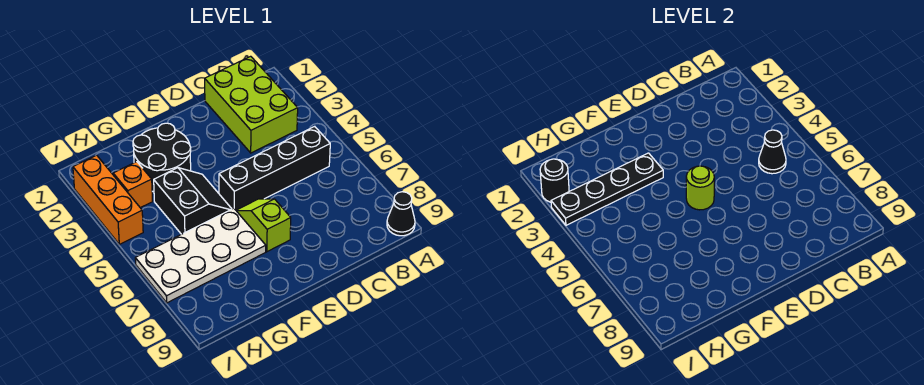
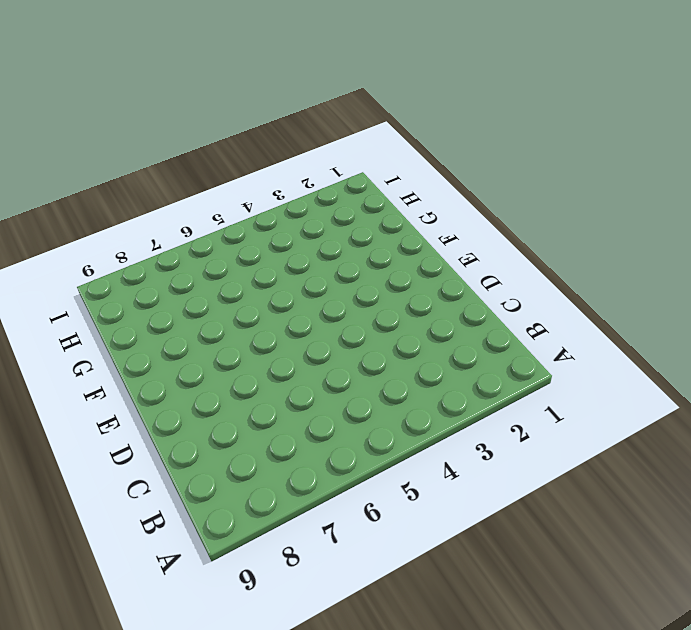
none -> black cone A9 level 1
none -> lime brick B1:C3 level 1
none -> black brick B5:E5 level 1

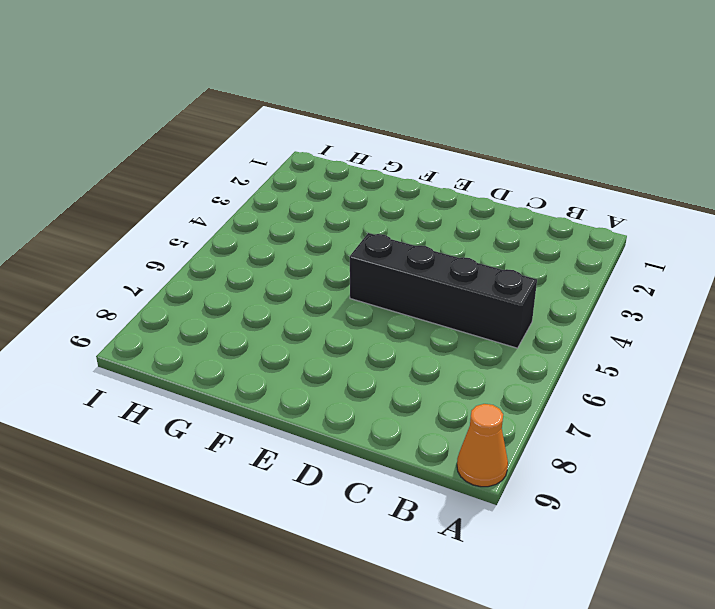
orange cone A9 level 1 -> black cone A9 level 1
none -> lime brick B1:C3 level 1
none -> lime slope E6:E7 level 1 top 7
none -> black round brick F2:G3 level 1

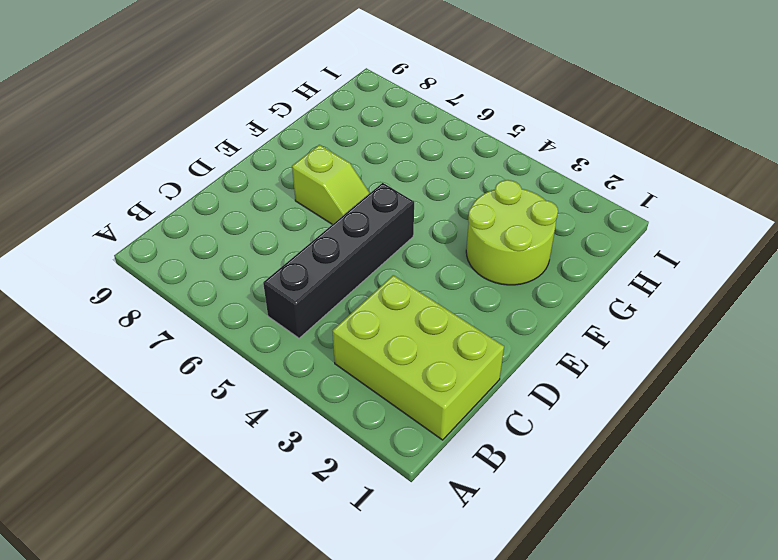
lime round brick F2:G3 level 1 -> black round brick F2:G3 level 1
none -> black cone A9 level 1
none -> black slope F4:G5 level 1 top G
none -> white plate F6:I7 level 1

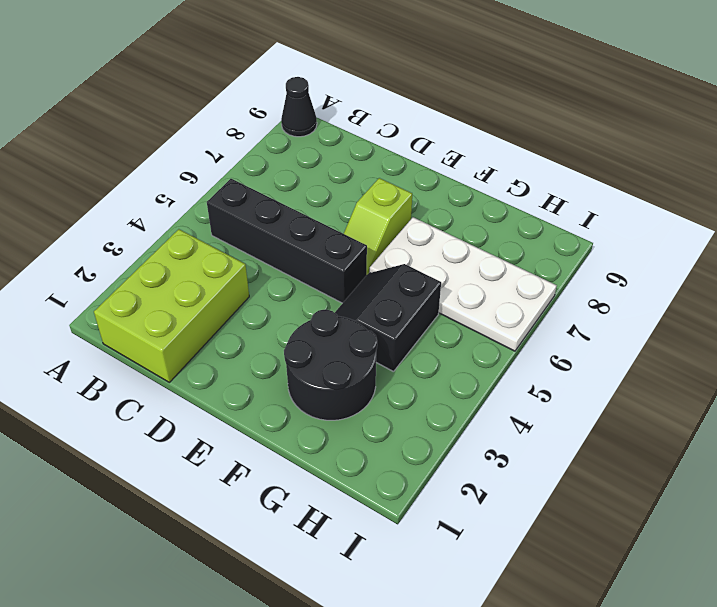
none -> orange brick H3 level 1
none -> orange brick I2:I4 level 1
none -> black cone B5 level 2

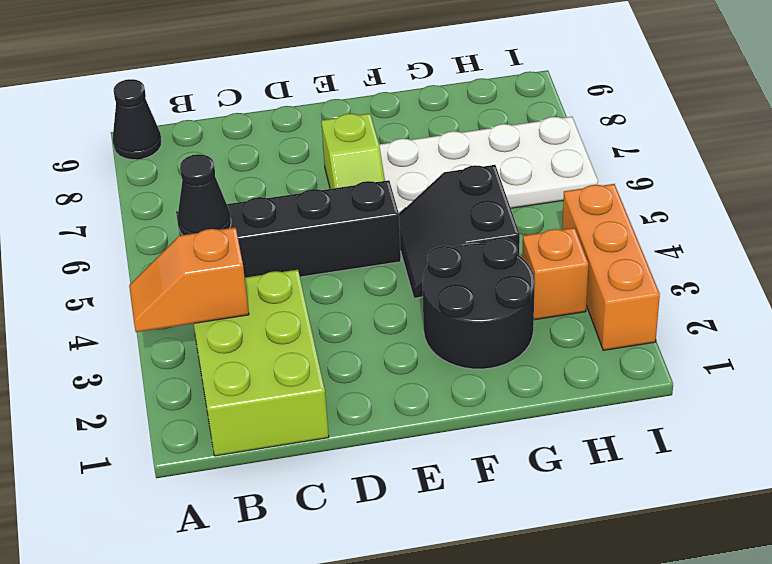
orange slope A3:B3 level 2 top B -> none
none -> lime round brick E5 level 2
none -> black plate F3:I3 level 2
none -> black round brick I2 level 2

